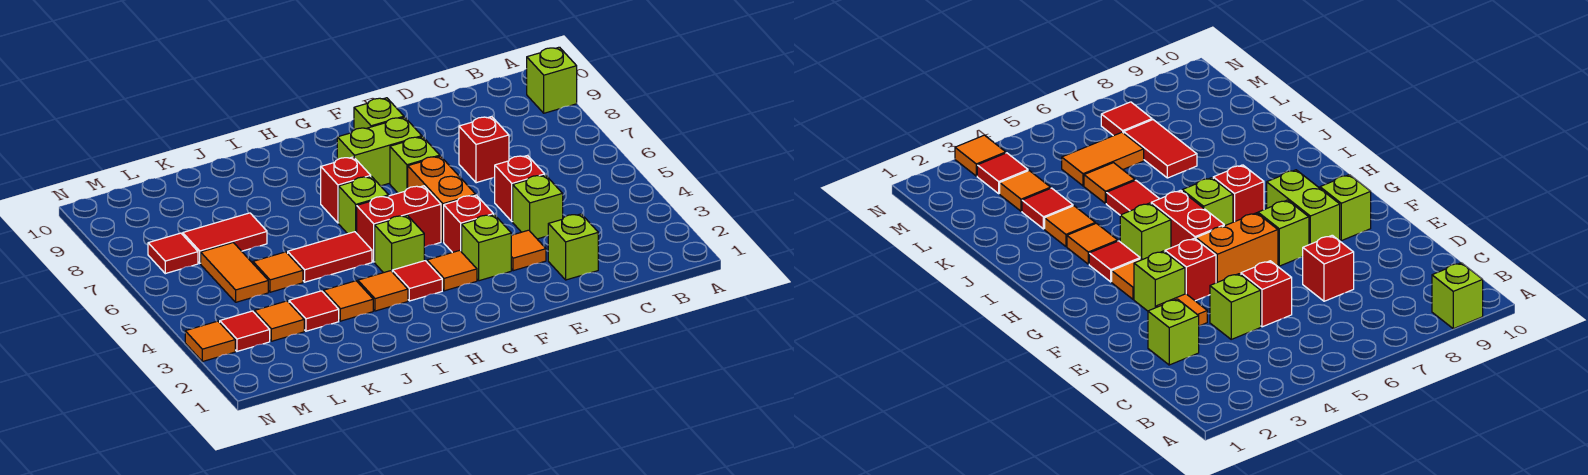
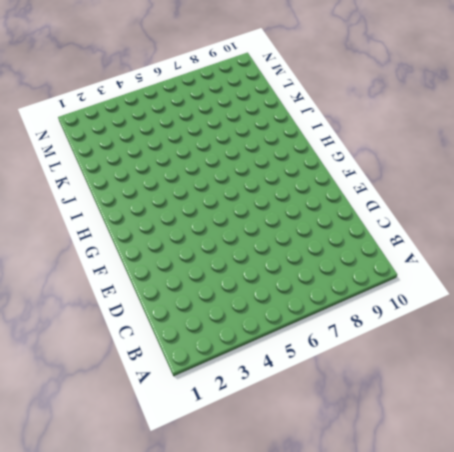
none -> lime brick A9 level 1
none -> lime brick D2 level 1
none -> lime brick D4 level 1

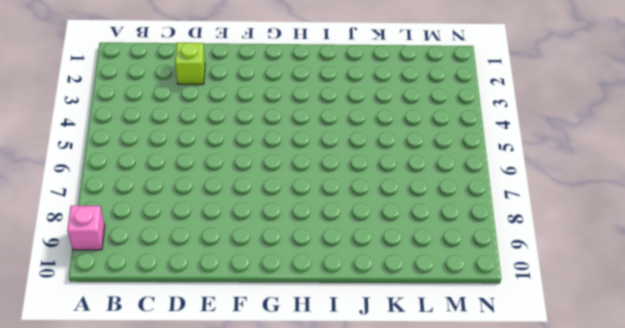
pink brick A9 level 1 -> lime brick A9 level 1
none -> lime brick D4 level 1
none -> red brick D5 level 1
none -> red brick D7 level 1

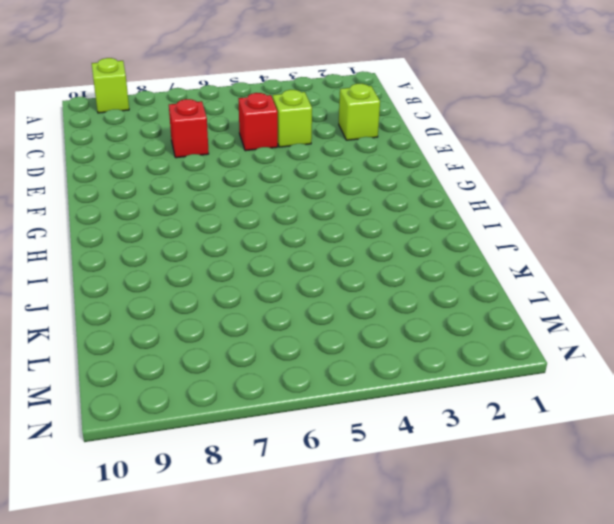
none -> orange tile E3 level 1
none -> lime brick F3 level 1
none -> red brick F4 level 1

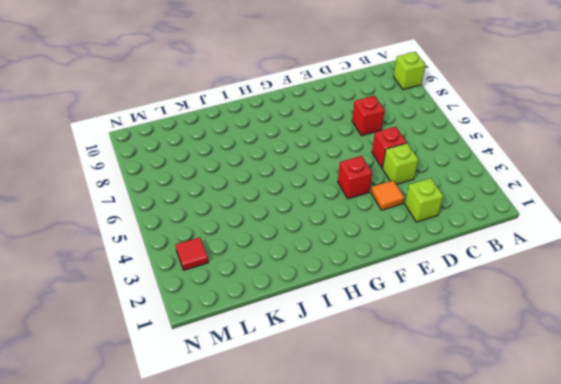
none -> lime brick F3 level 1
none -> orange brick F5:F6 level 1
none -> lime brick F7 level 1

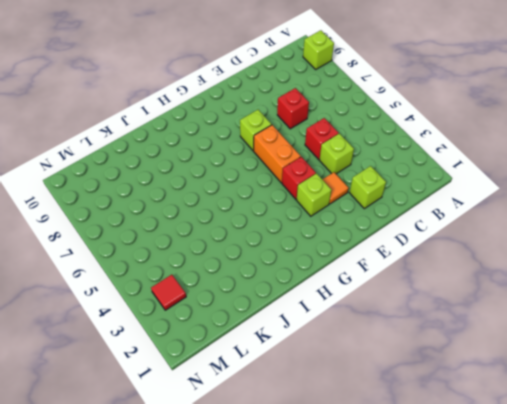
none -> lime brick F8:G8 level 1
none -> lime brick F9 level 1
none -> orange tile G3 level 1

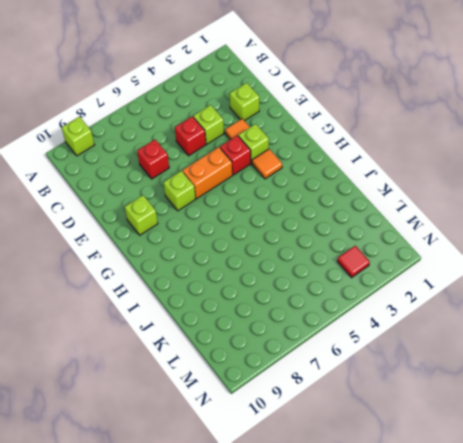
none -> lime brick F8:G8 level 1
none -> red brick G5:H5 level 1
none -> red tile H3 level 1

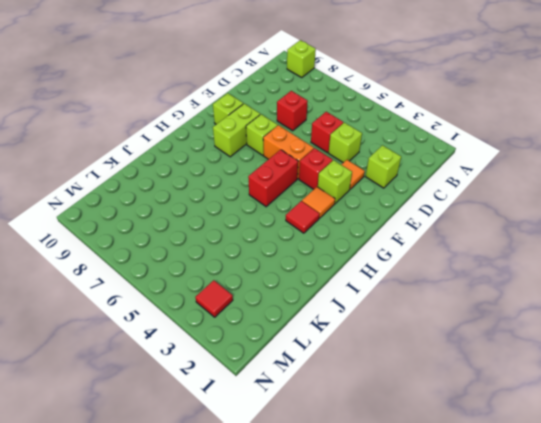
none -> lime brick H4 level 1
none -> lime brick H6 level 1
none -> red brick H7 level 1

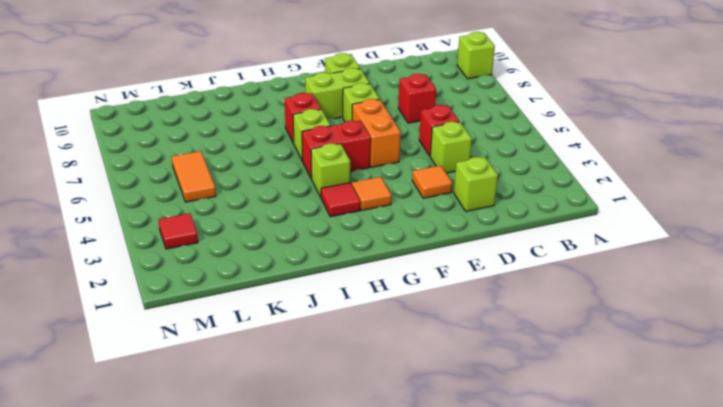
none -> lime brick F3 level 1
none -> red brick F4 level 1
none -> orange tile I3 level 1

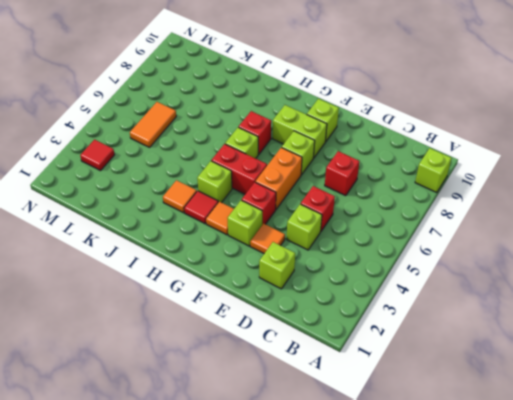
none -> red tile I5:J5 level 1
none -> orange tile J3 level 1
none -> red tile K3 level 1

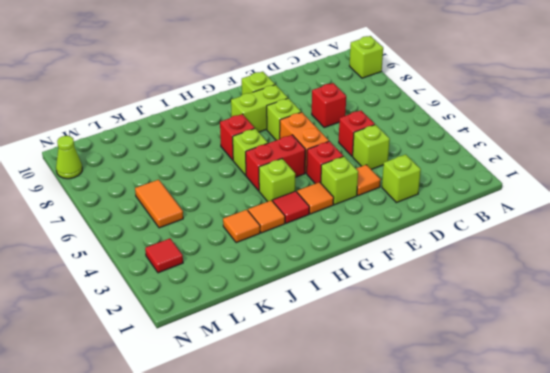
lime cone N9 level 1 -> none
none -> red tile I5:J5 level 1
none -> red tile K3 level 1
none -> orange tile K5 level 1

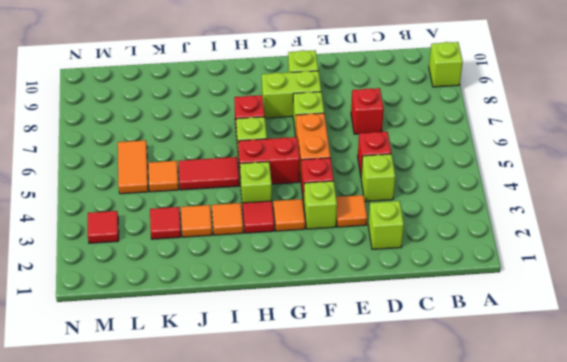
none -> red tile K7:L7 level 1
none -> orange tile L3 level 1
none -> red tile M7 level 1

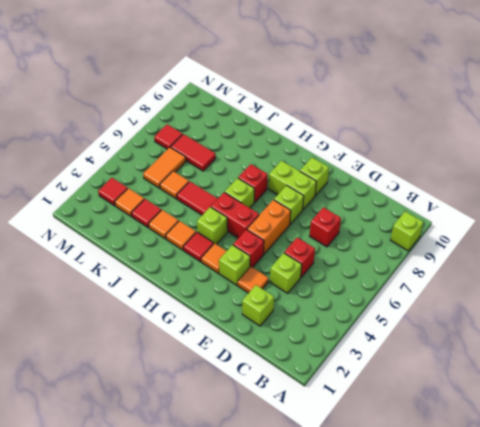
none -> orange tile N3 level 1

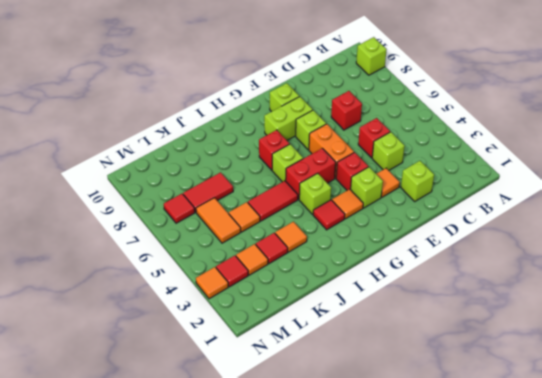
none -> orange tile I3 level 1

